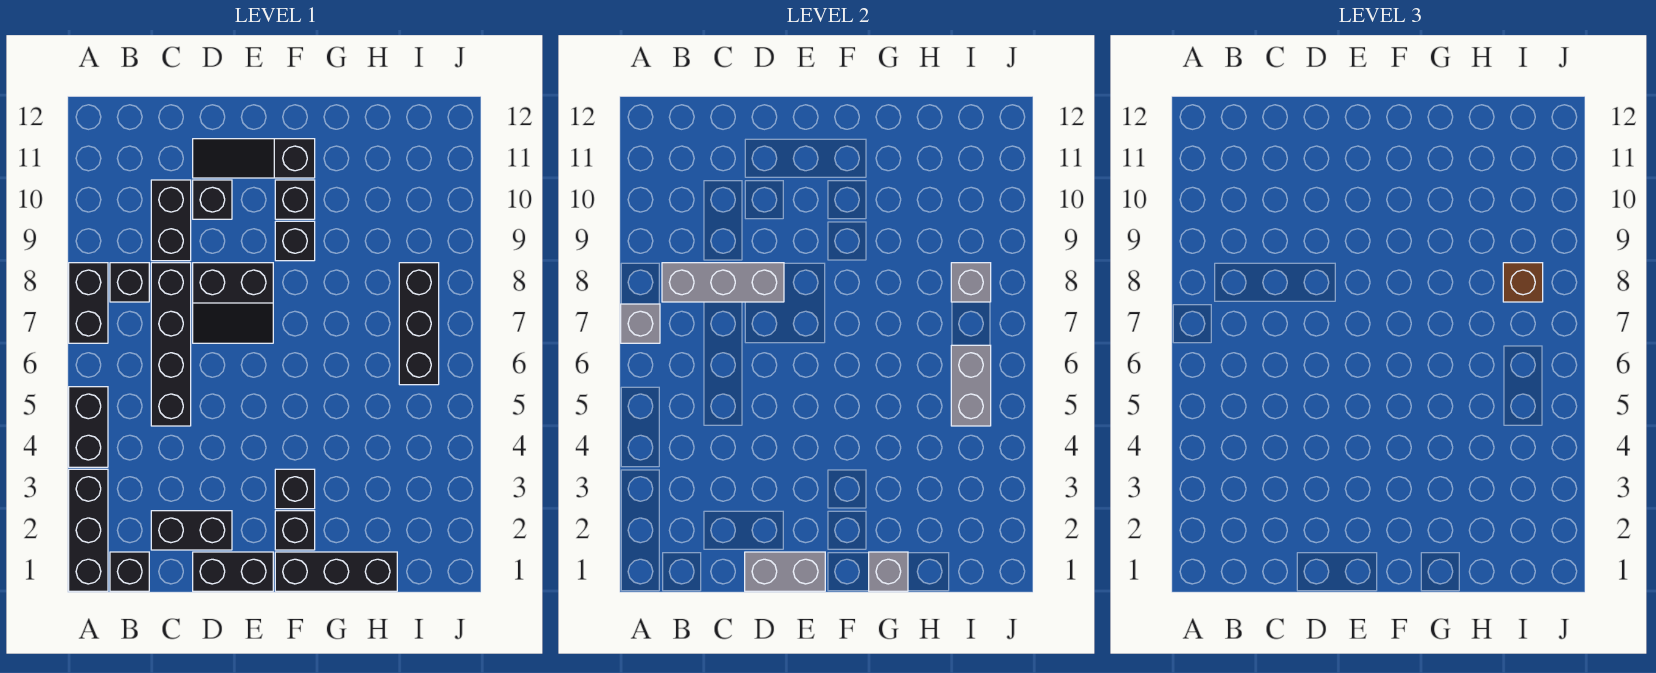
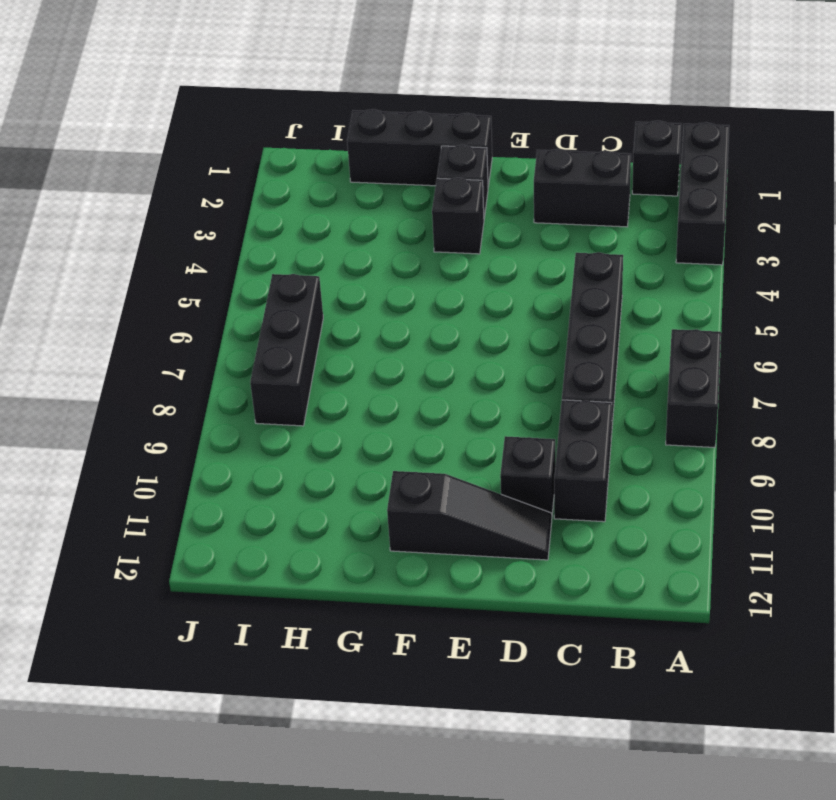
none -> black brick A4:A5 level 1
none -> black brick B8 level 1
none -> black brick D1:E1 level 1

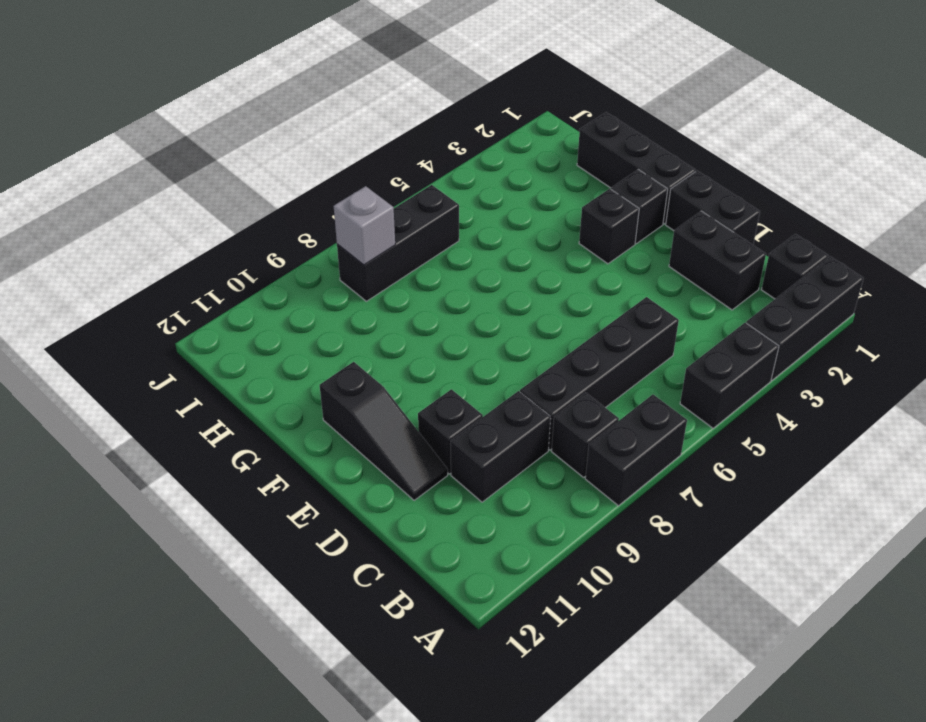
none -> black slope D7:E8 level 1 top 8
none -> black brick F9 level 1
none -> black brick F10 level 1

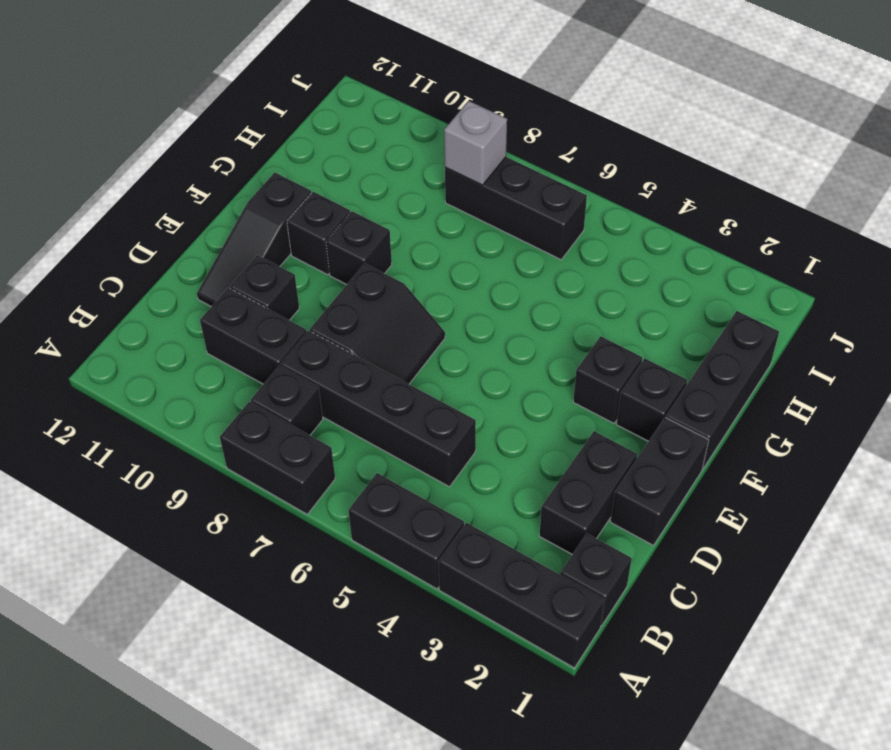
none -> grey brick A7 level 2
none -> grey brick B8:D8 level 2
none -> grey brick D1:E1 level 2

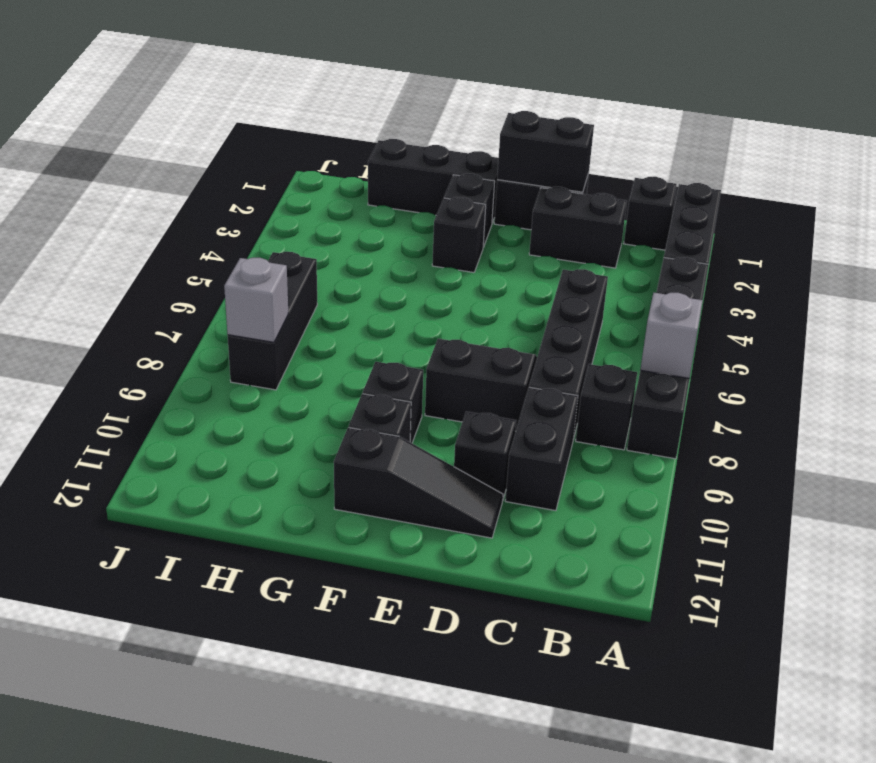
black brick D1:E1 level 2 -> grey brick D1:E1 level 2
none -> grey brick B8:D8 level 2
none -> grey brick G1 level 2
none -> grey brick I5:I6 level 2

